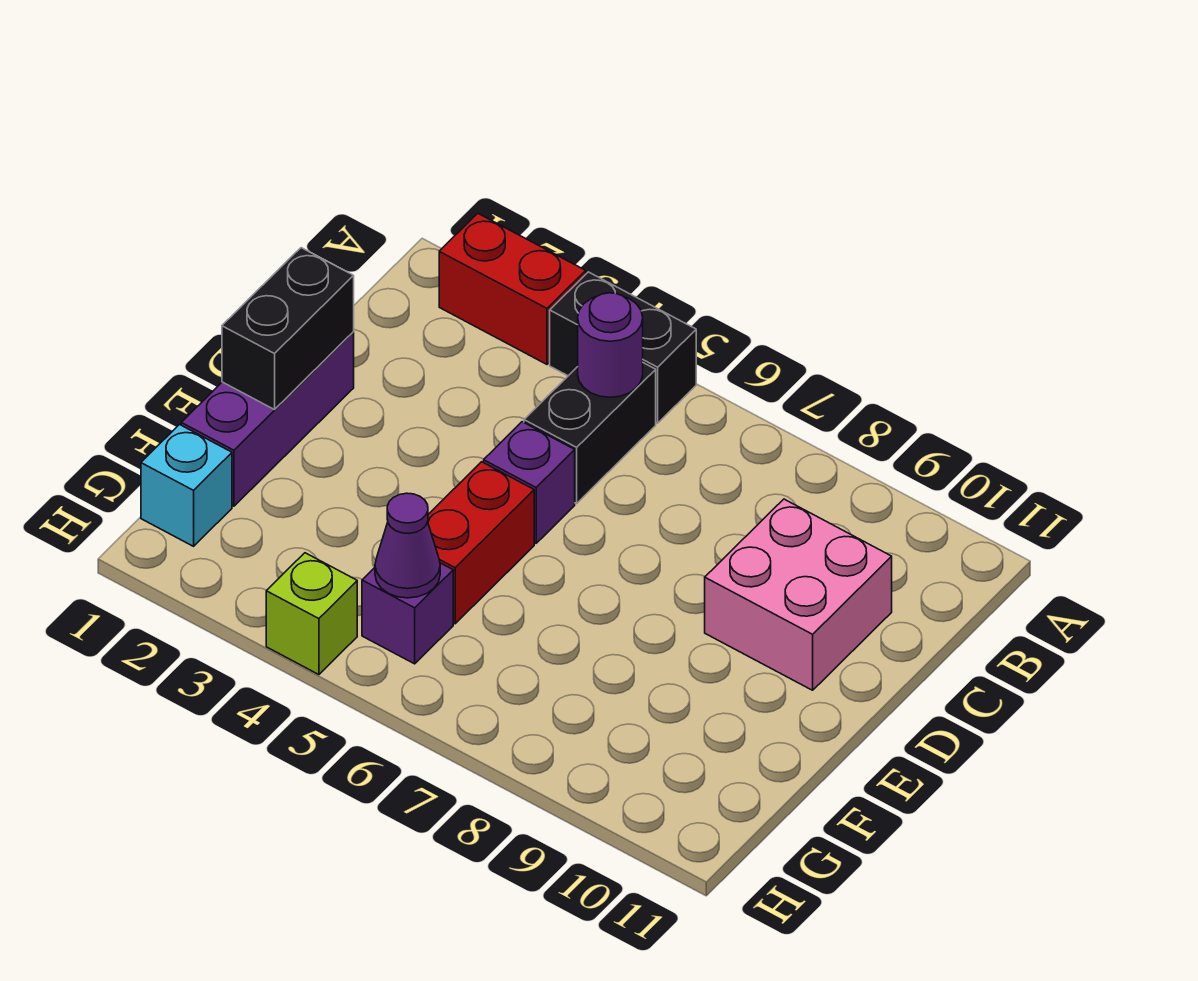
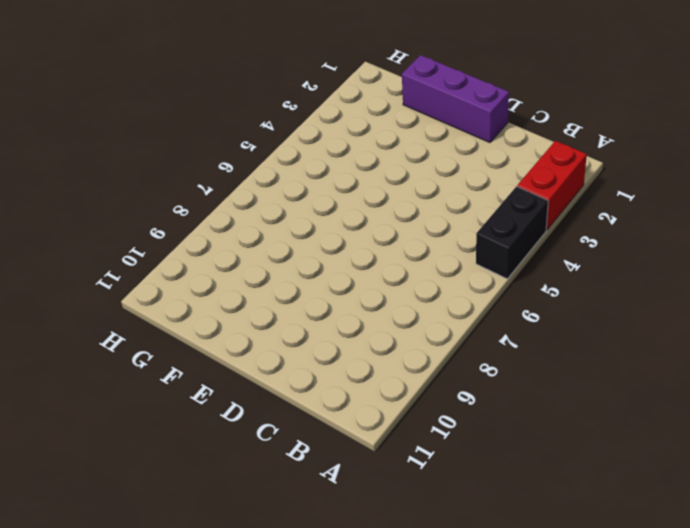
none -> black brick B5:C5 level 1
none -> pink brick C9:D10 level 1
none -> purple brick D5 level 1

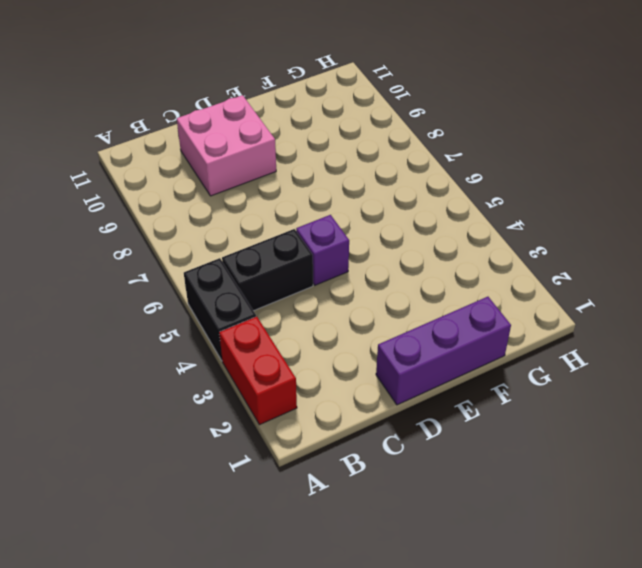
none -> red brick E5:F5 level 1
none -> cyan brick G1 level 1
none -> purple brick G5 level 1

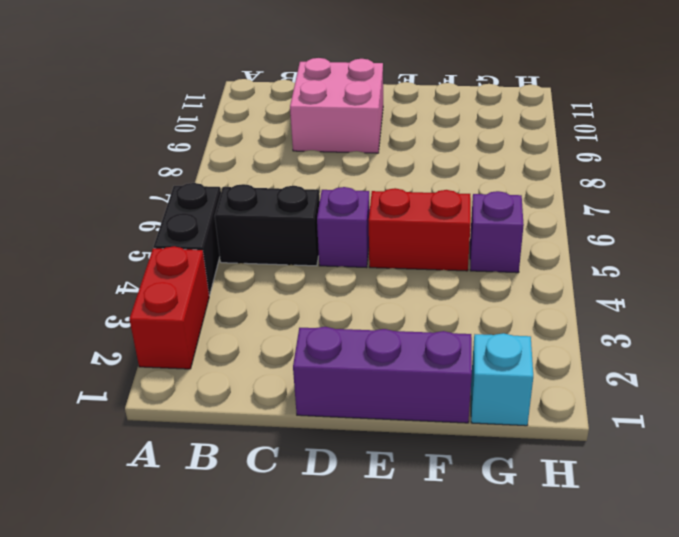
none -> lime brick H4 level 1
none -> purple round brick B5 level 2
none -> black brick D1:E1 level 2

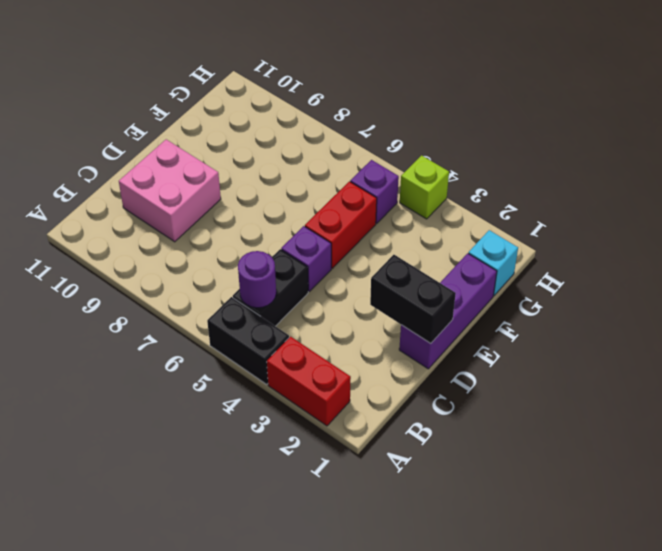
black brick D1:D2 level 2 -> black brick D1:E1 level 2
none -> purple cone G5 level 2

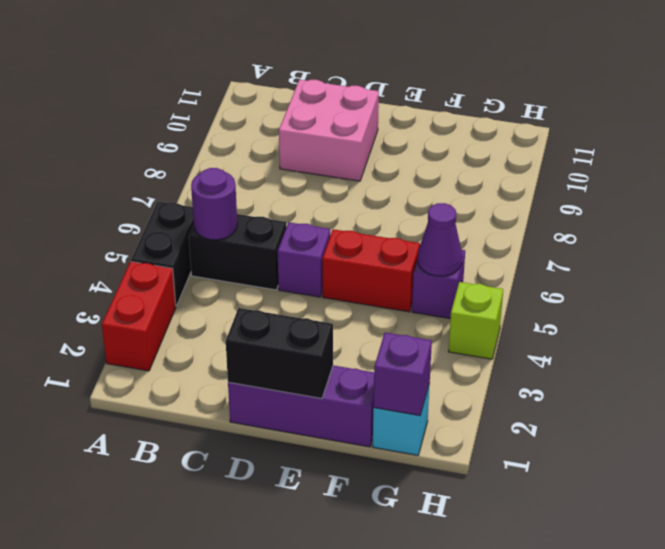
purple brick G1 level 2 -> none

